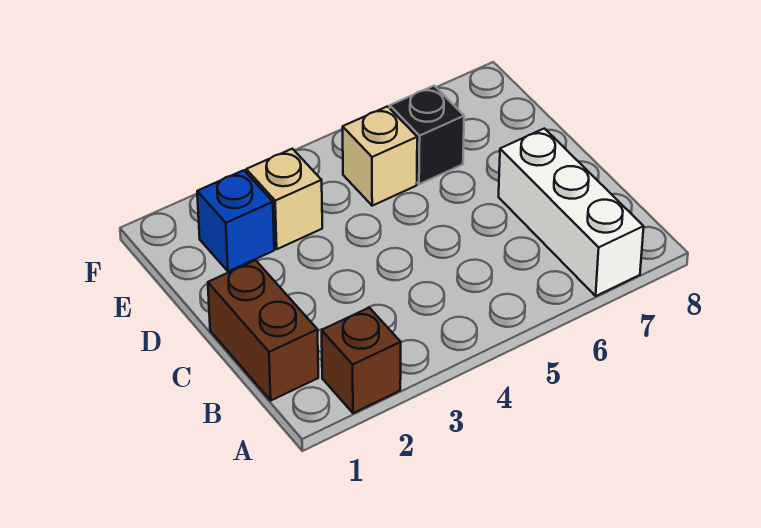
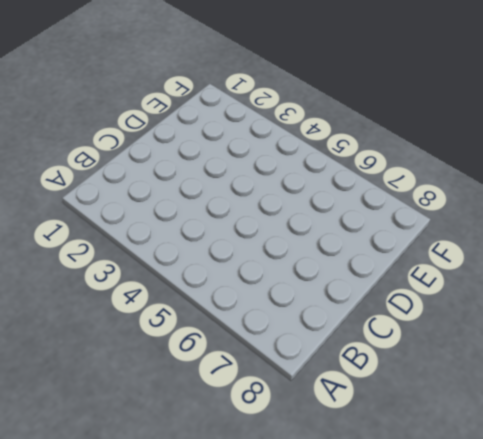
none -> brown brick A2 level 1
none -> white brick A7:C7 level 1

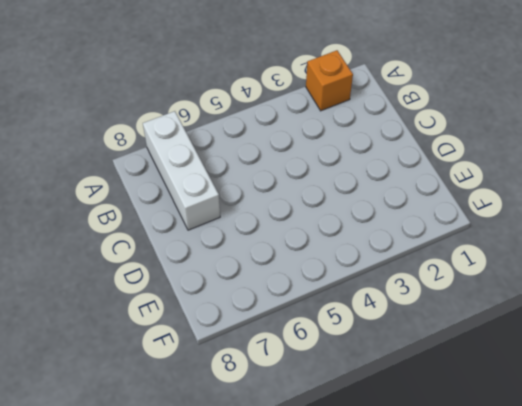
orange brick A2 level 1 -> brown brick A2 level 1
none -> brown brick B1:C1 level 1
none -> blue brick E2 level 1

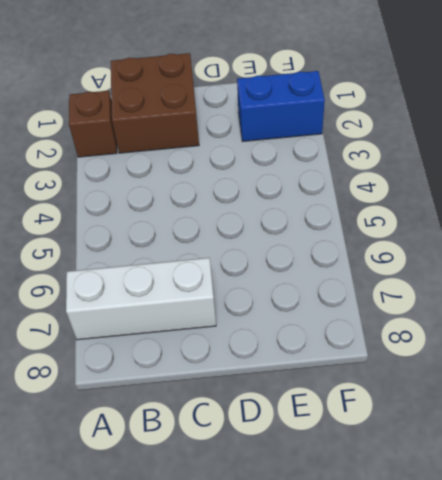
brown brick B1:C2 level 1 -> brown brick B1:C1 level 1
blue brick E2:F2 level 1 -> blue brick E2 level 1
none -> tan brick E3 level 1
none -> tan brick E5 level 1

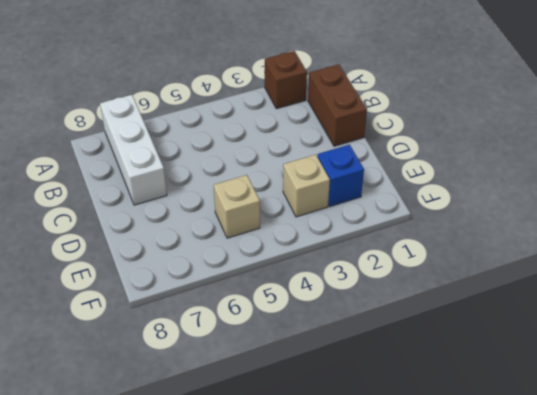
none -> black brick E6 level 1

